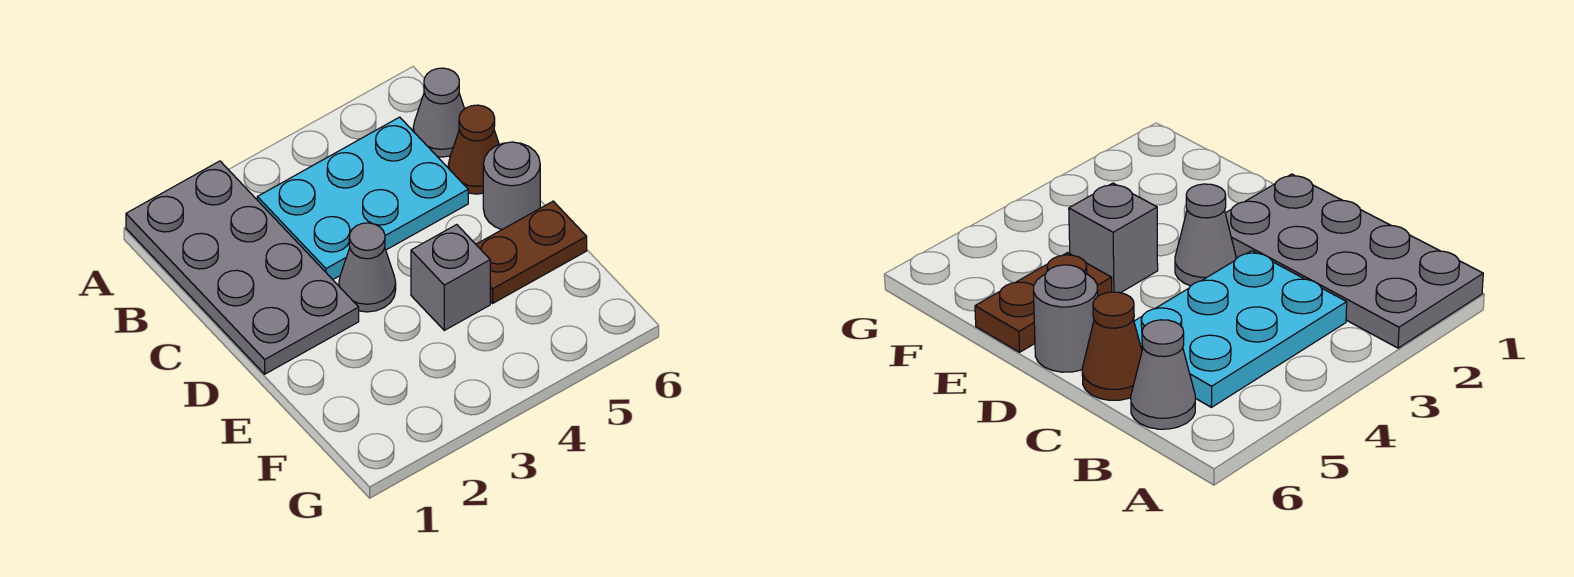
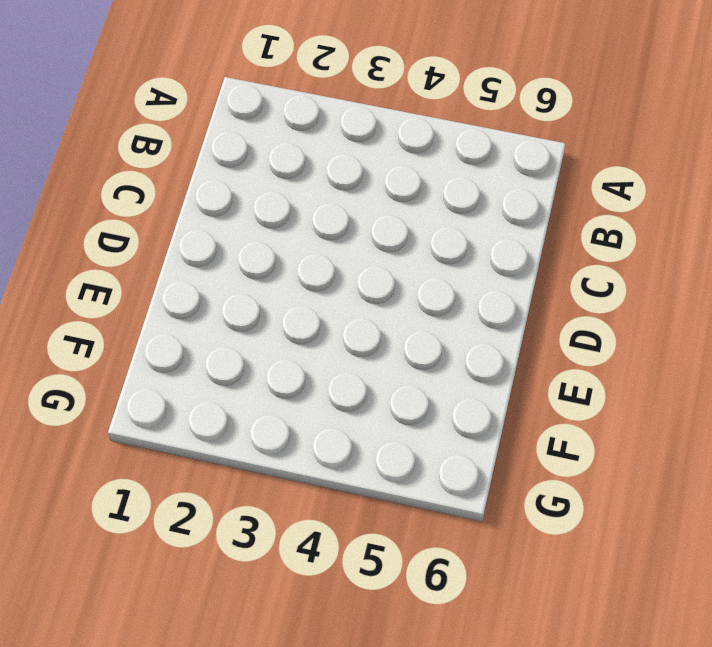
none -> grey plate A1:D2 level 1
none -> cyan plate B3:C5 level 1

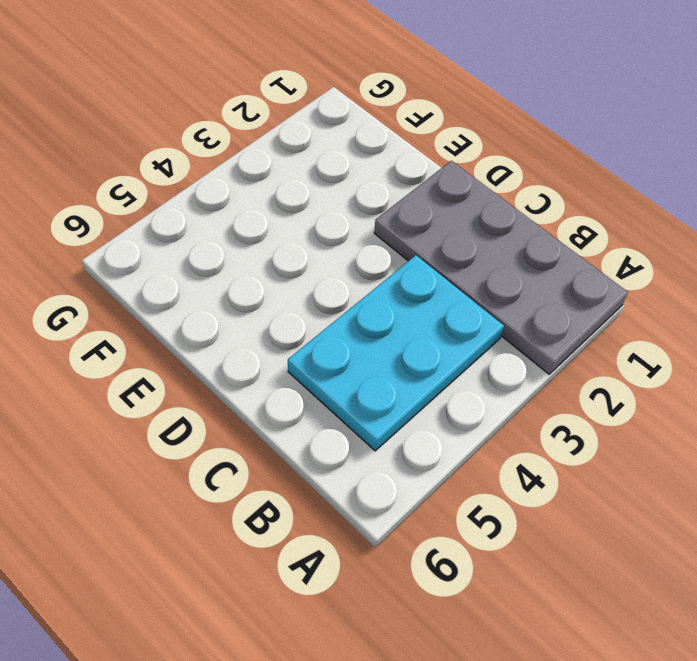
none -> grey cone B6 level 1
none -> brown cone C6 level 1

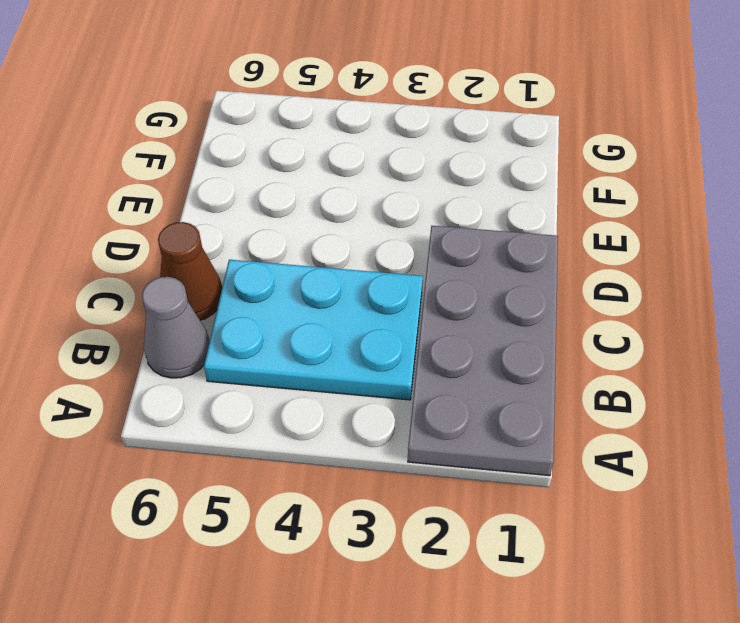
none -> grey cone D3 level 1
none -> grey round brick D6 level 1

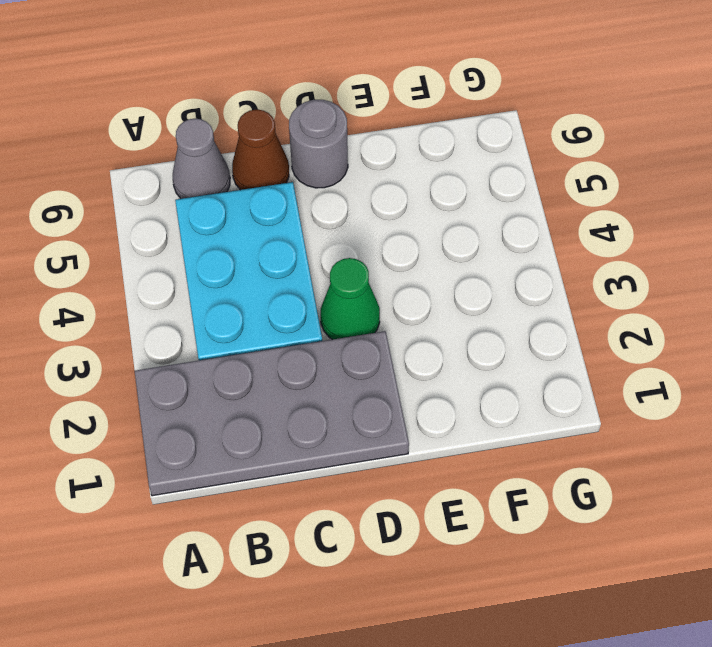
green cone D3 level 1 -> grey cone D3 level 1
none -> grey brick E4 level 1
none -> brown plate E5:E6 level 1

